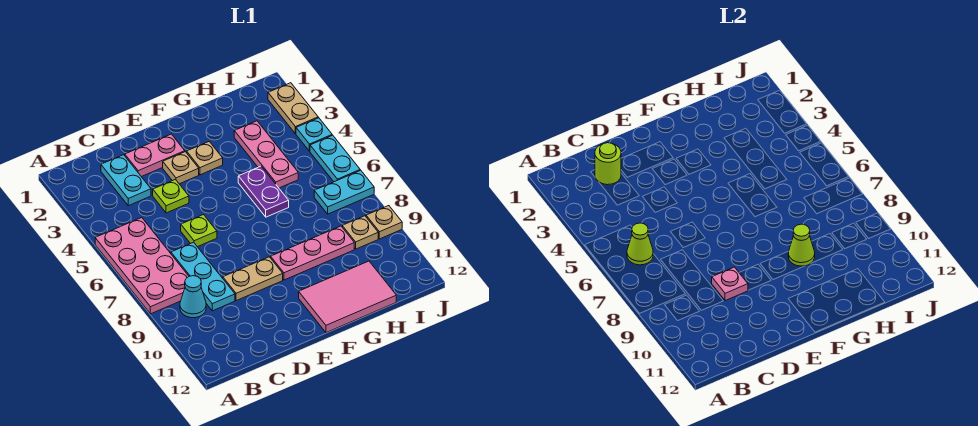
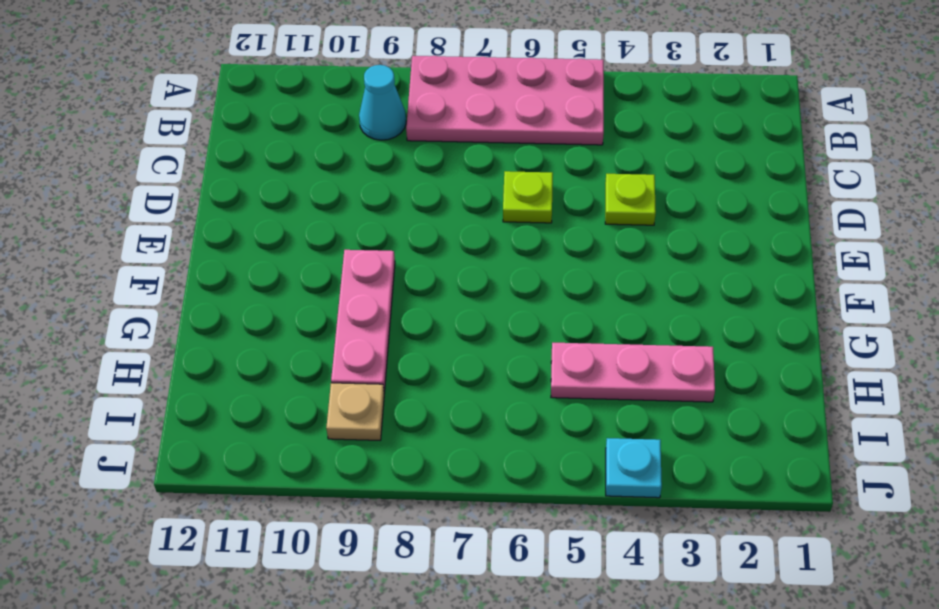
none -> cyan plate C2:C3 level 1
none -> cyan plate C7:C9 level 1
none -> pink plate D2:E2 level 1

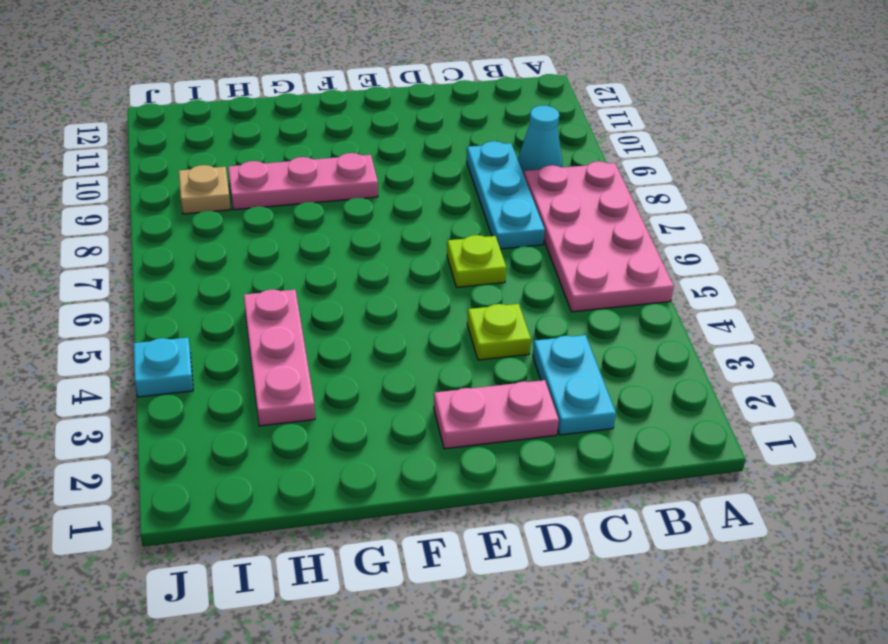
none -> tan plate D9:E9 level 1
none -> tan plate E3 level 1
none -> tan plate F3 level 1

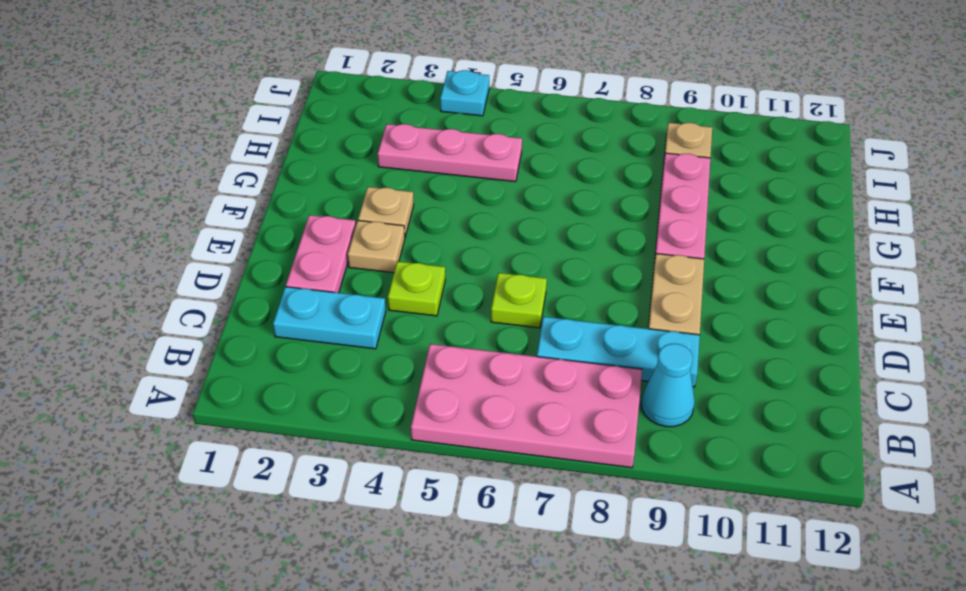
none -> pink tile F11:H12 level 1
none -> purple plate G5:G6 level 1
none -> cyan plate I7:J7 level 1

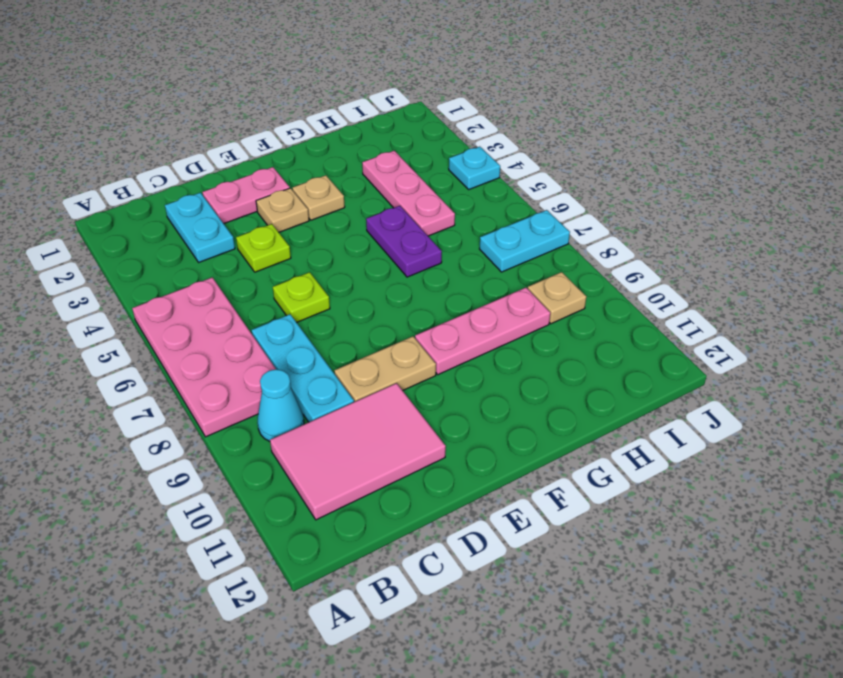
pink tile B10:D11 level 1 -> pink tile F11:H12 level 1
none -> tan plate J2:J3 level 1
none -> cyan plate J5:J6 level 1
none -> tan plate J9 level 1

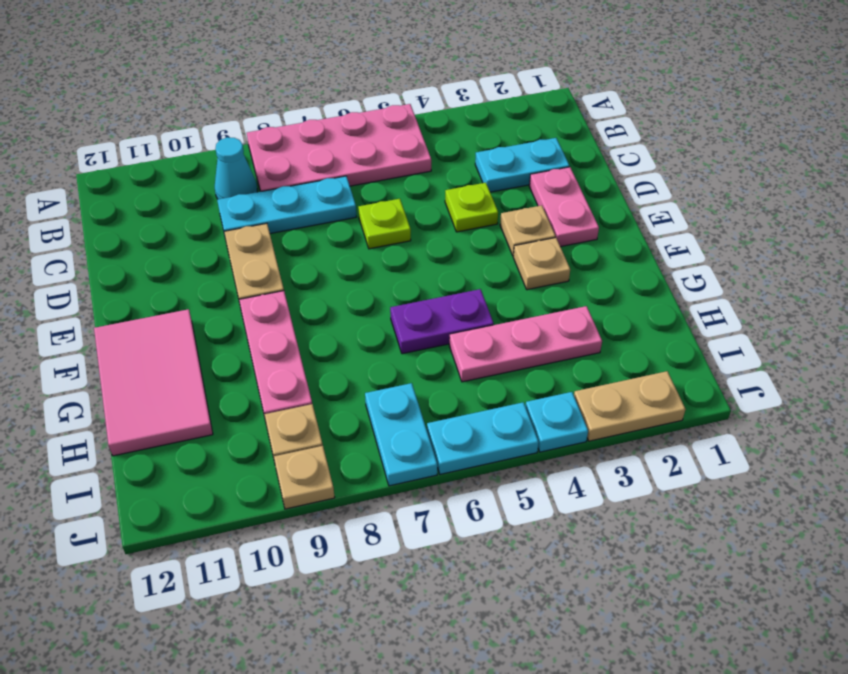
none -> lime cone B6 level 2
none -> lime round brick C2 level 2
none -> pink plate D9 level 2

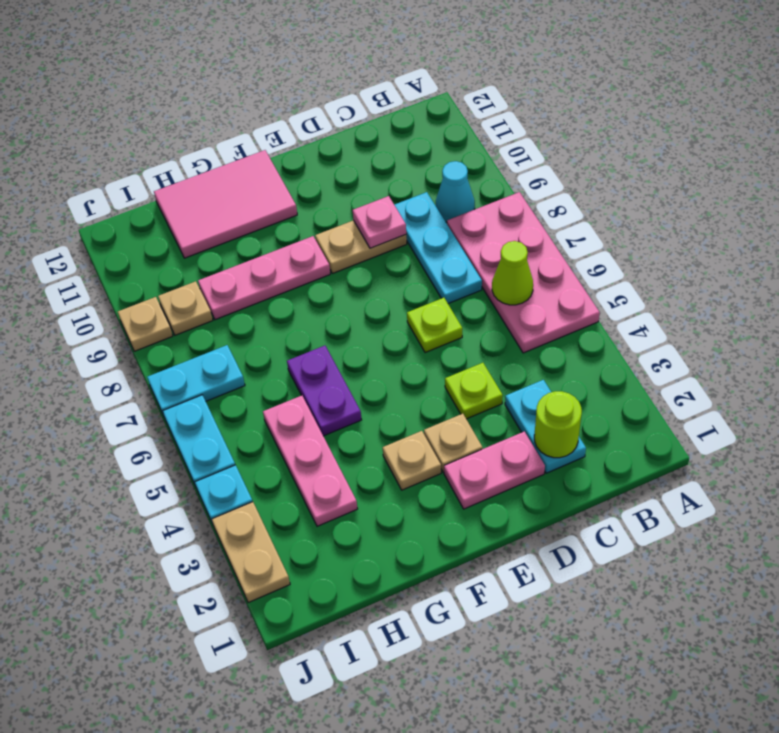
none -> lime cone G9 level 2

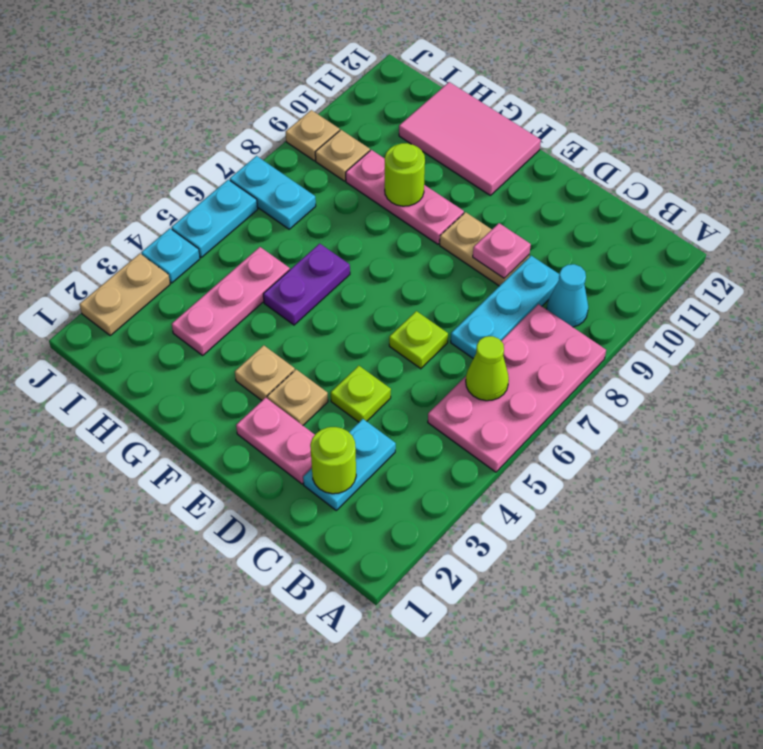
lime round brick G9 level 2 -> lime cone G9 level 2

